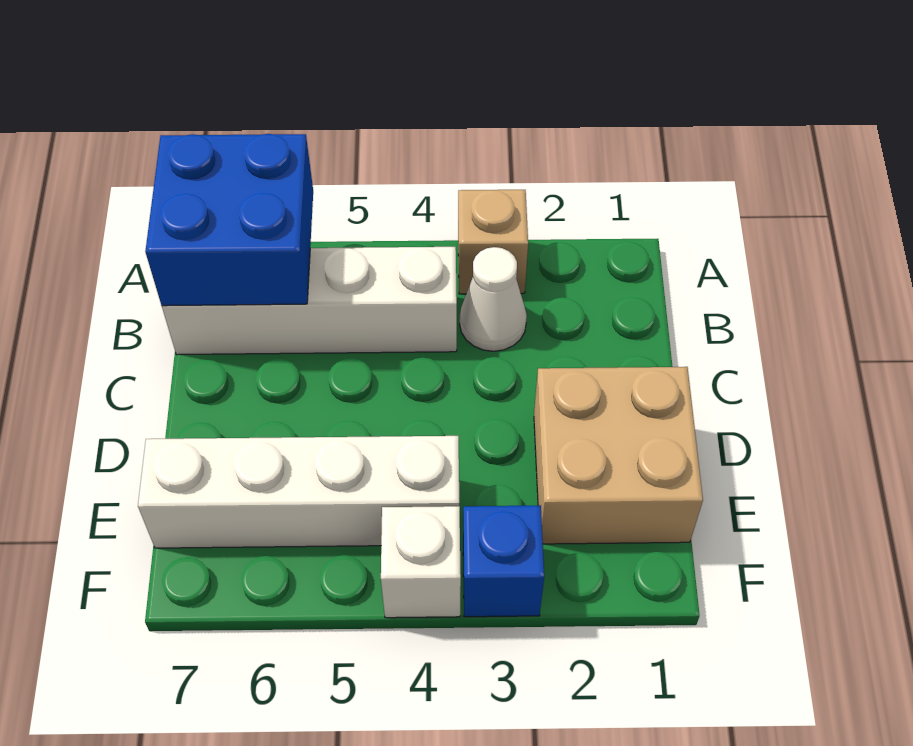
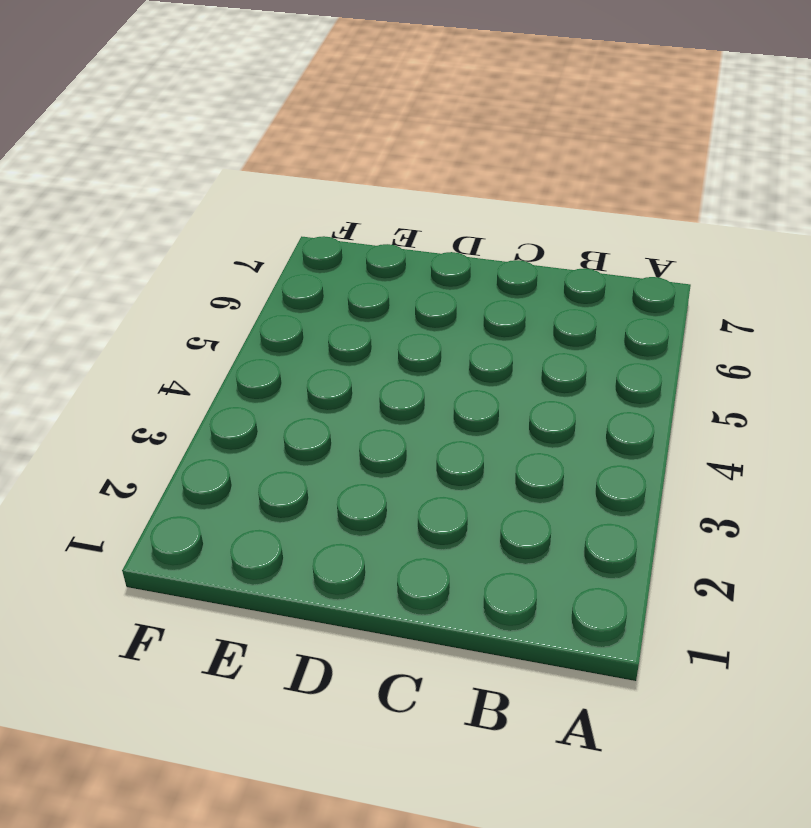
none -> tan brick A3 level 1
none -> white cone B3 level 1

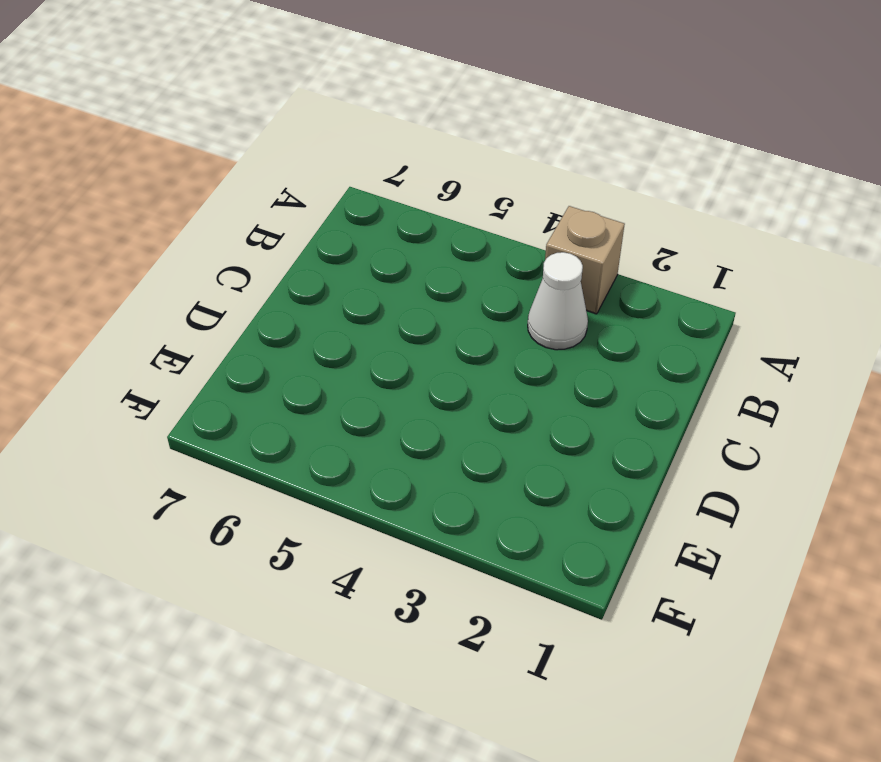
none -> white brick B4:B7 level 1
none -> tan brick D1:E2 level 1

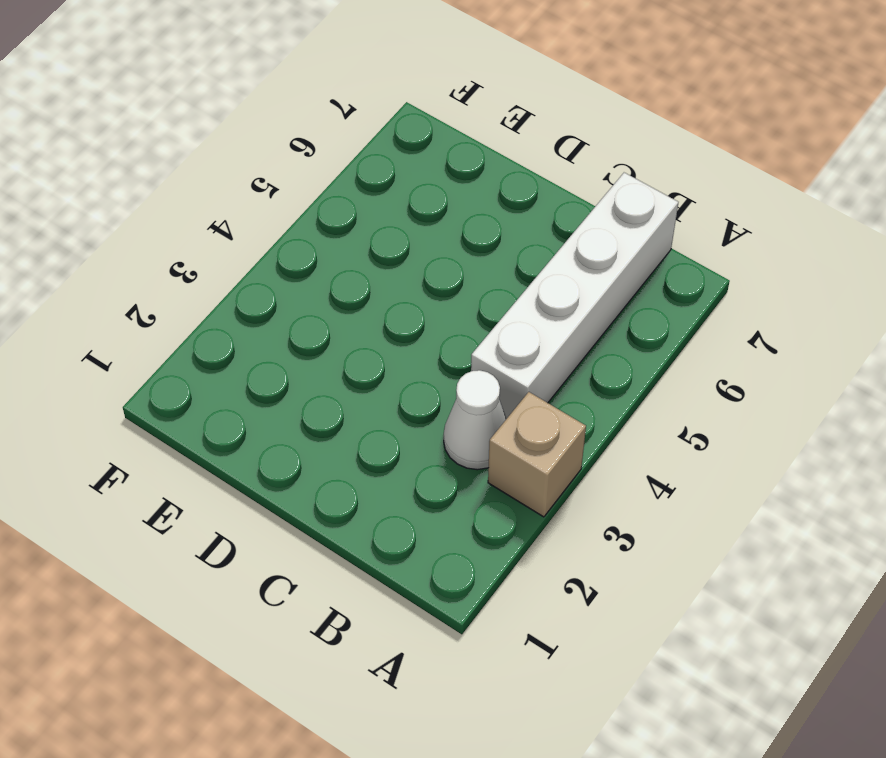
none -> tan brick D1:E2 level 1
none -> white brick E4:E7 level 1

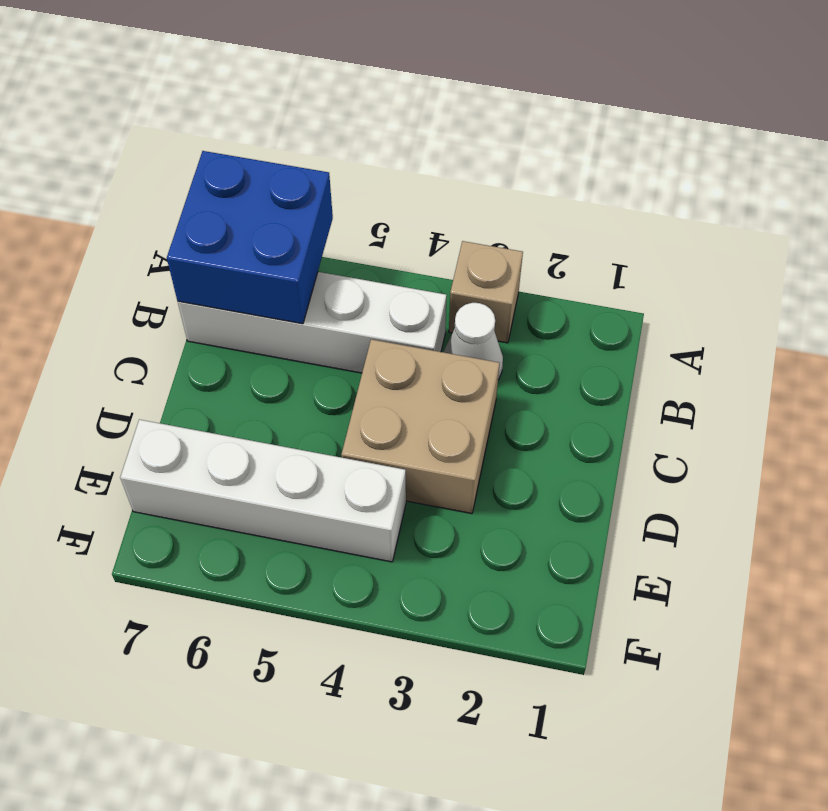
tan brick C3:D4 level 1 -> tan brick D1:E2 level 1
none -> blue brick F3 level 1
none -> white brick F4 level 1

